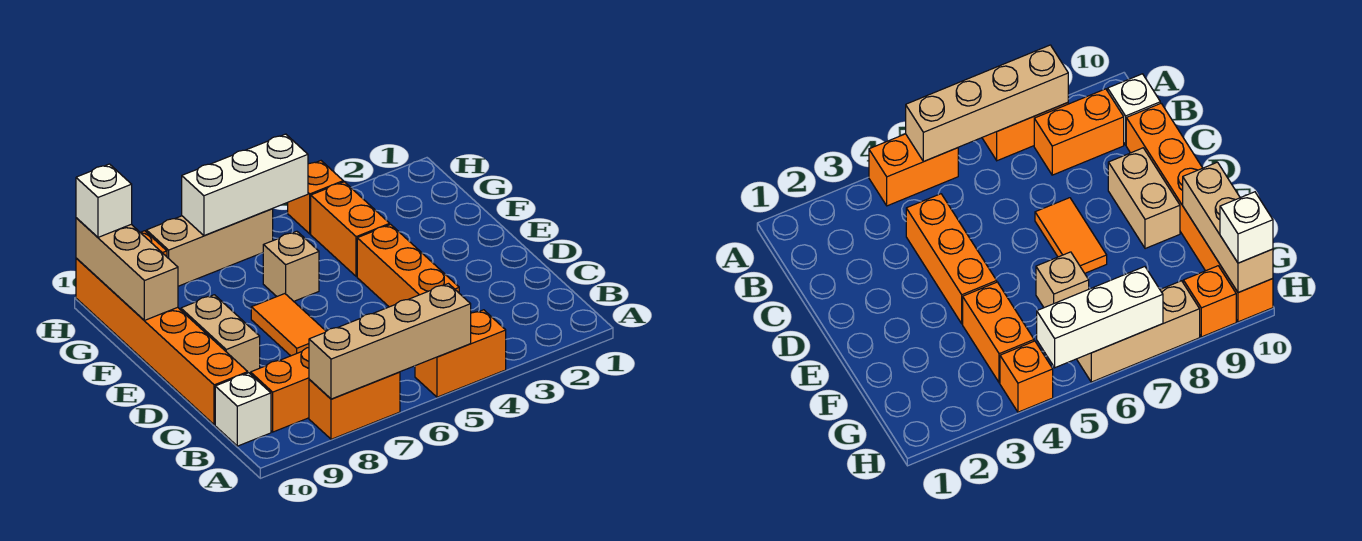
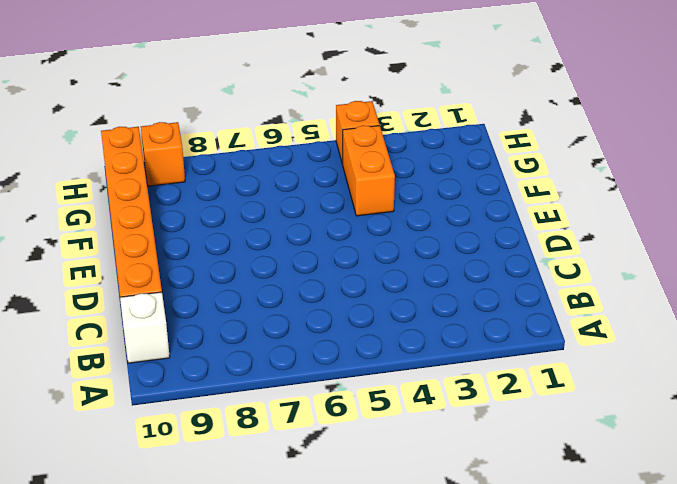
none -> orange brick A4:A5 level 1
none -> orange brick A7:A8 level 1
none -> orange brick B8:B9 level 1

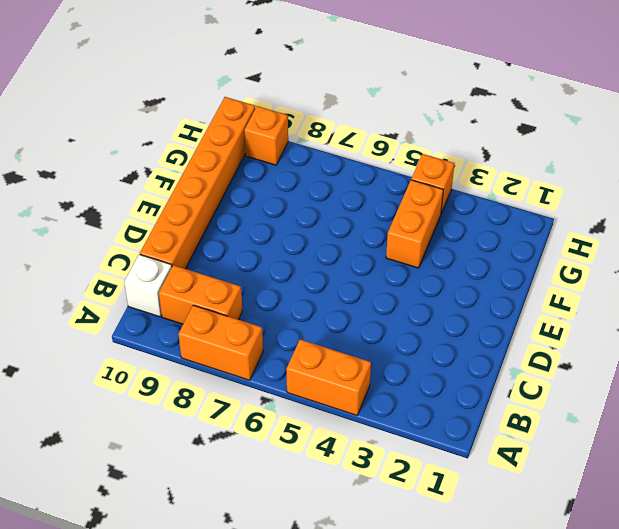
none -> orange brick C4:E4 level 1
none -> orange tile D7:E7 level 1
none -> tan brick D9:E9 level 1

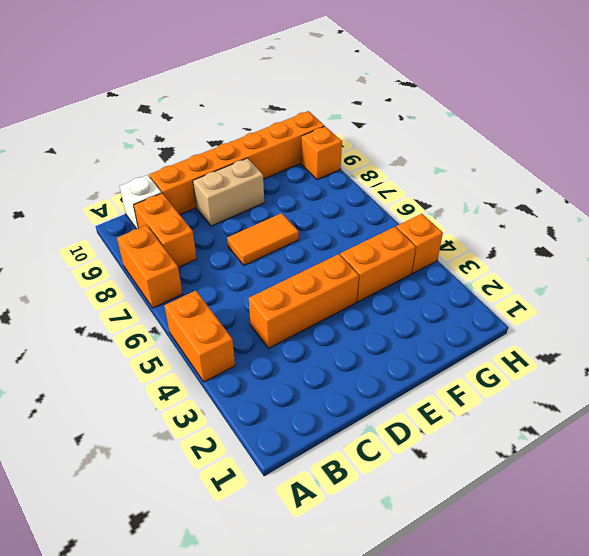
none -> tan brick F6 level 1
none -> tan brick H6:H8 level 1
none -> tan brick A5:A8 level 2

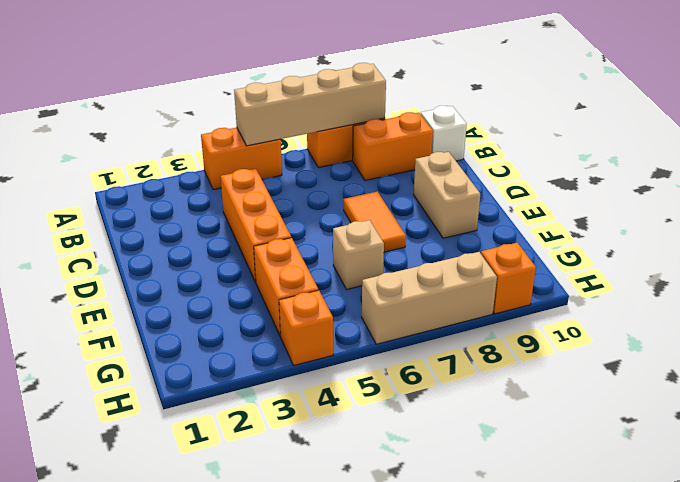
none -> orange brick C10:H10 level 1
none -> tan brick F10:H10 level 2
none -> white brick H5:H7 level 2

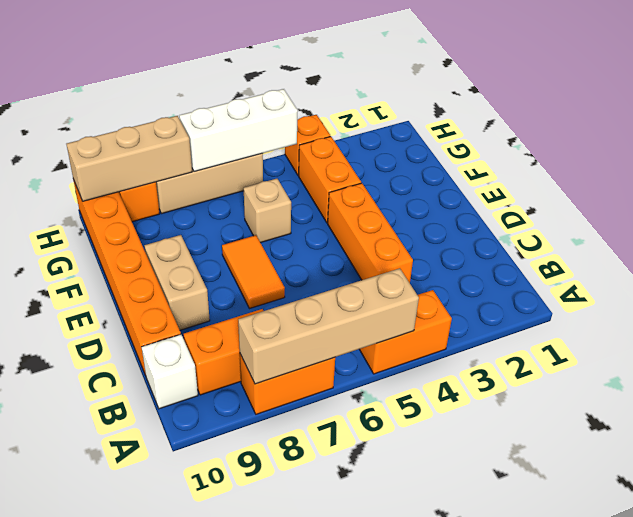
tan brick H8:H10 level 2 -> tan brick F10:H10 level 2
none -> white brick H10 level 3

